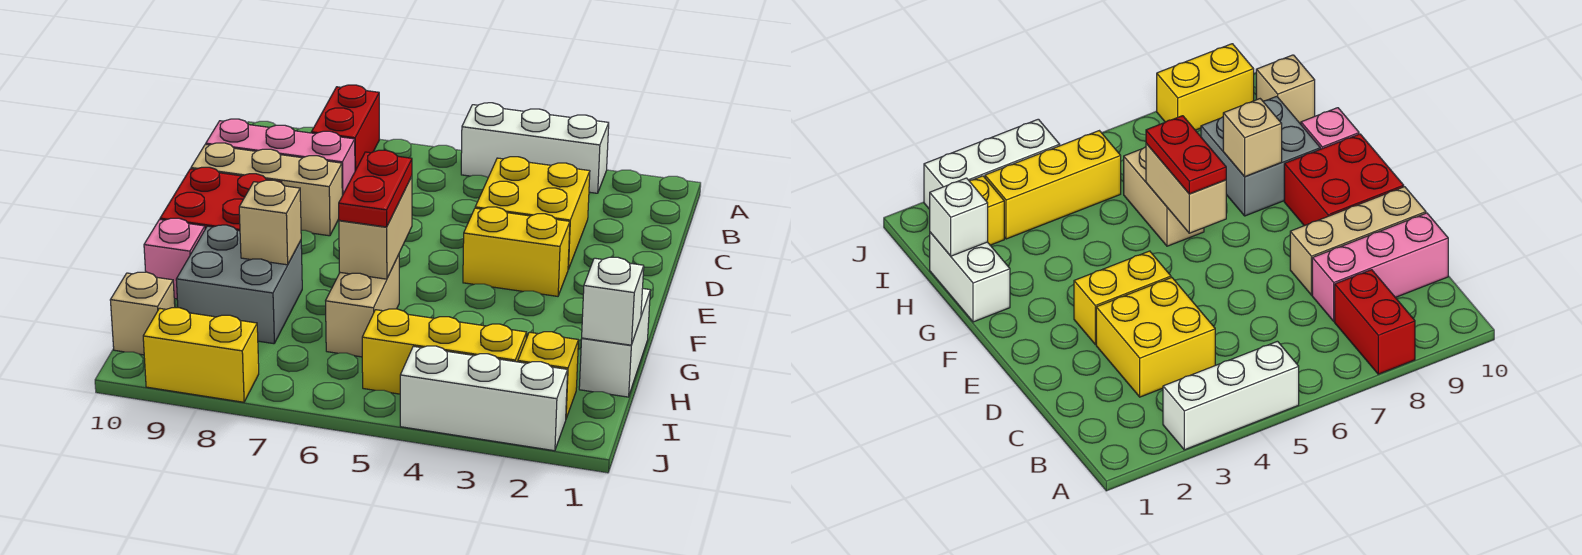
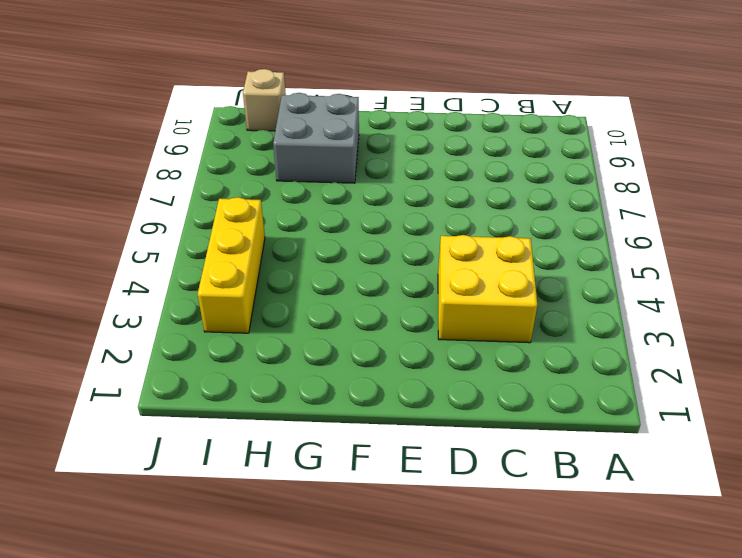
none -> white brick A3:A5 level 1
none -> red brick A8:B8 level 1
none -> pink brick C8:C10 level 1

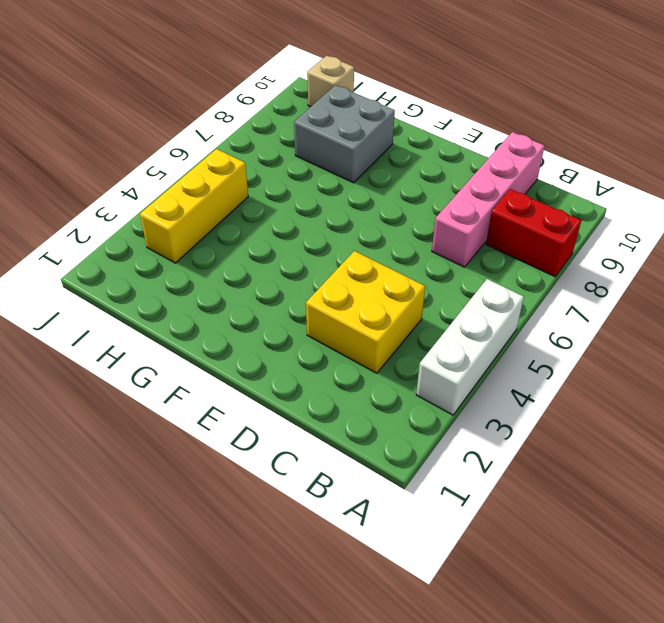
pink brick C7:C10 level 1 -> pink brick C8:C10 level 1
none -> tan brick D8:D10 level 1
none -> yellow brick E3:E4 level 1
none -> red brick E9:F10 level 1

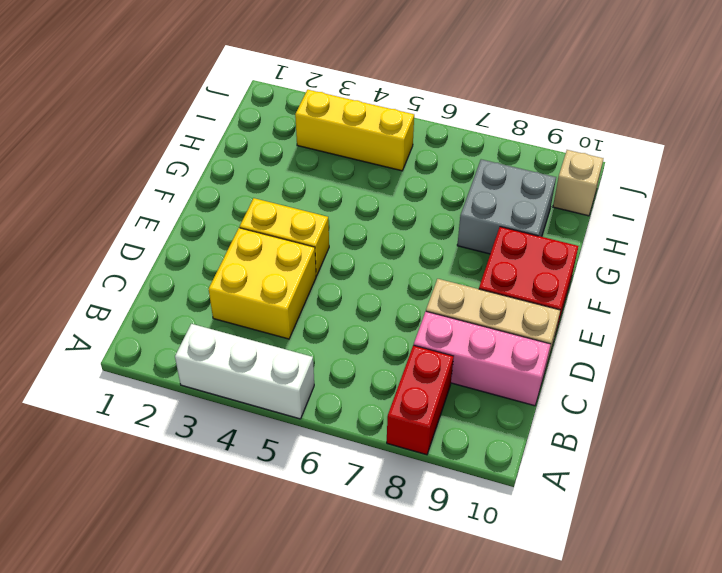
none -> white brick G1:H1 level 1
none -> tan brick G6:H6 level 1
none -> pink brick G10 level 1

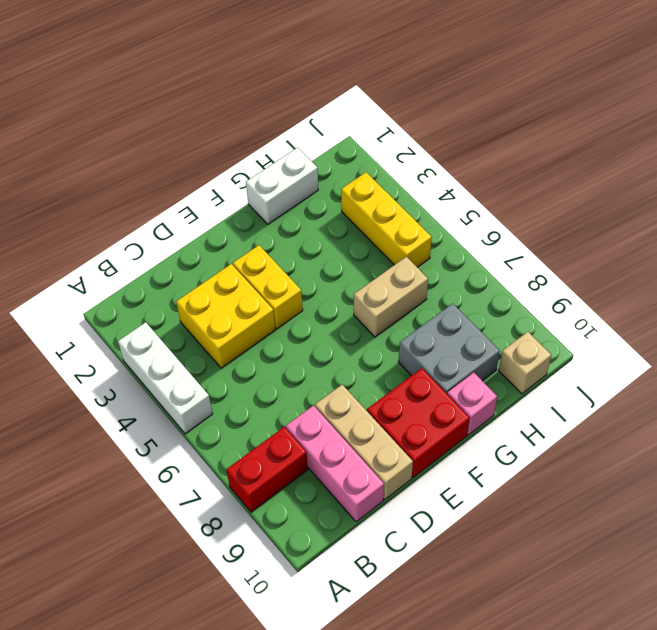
none -> yellow brick I2 level 1
none -> white brick J2:J4 level 1
none -> yellow brick J8:J9 level 1

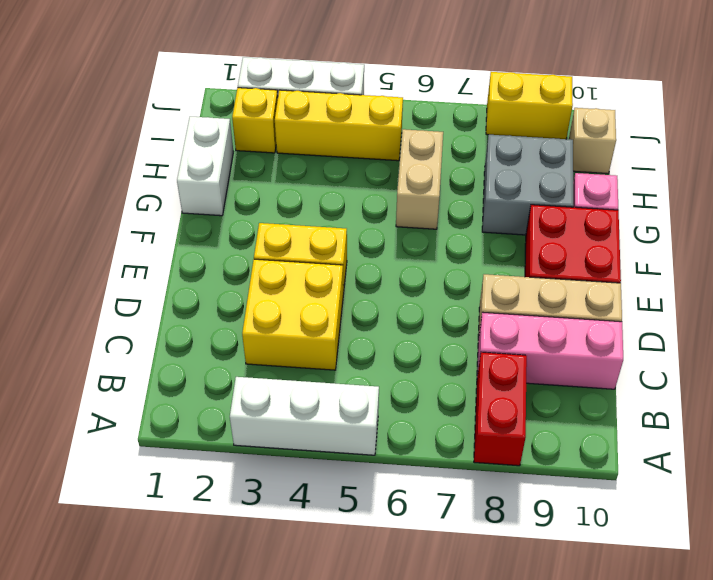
none -> tan brick F6:G6 level 2
none -> tan brick G8 level 2
none -> white brick H1 level 2

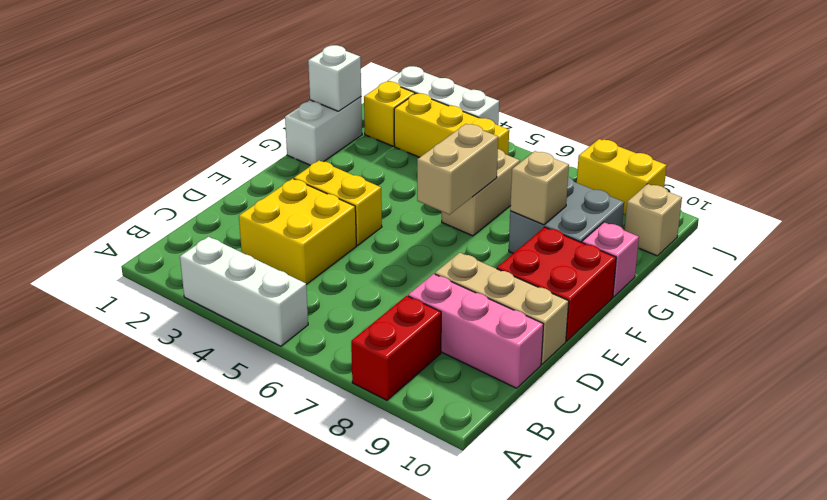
none -> red plate F6:G6 level 3

